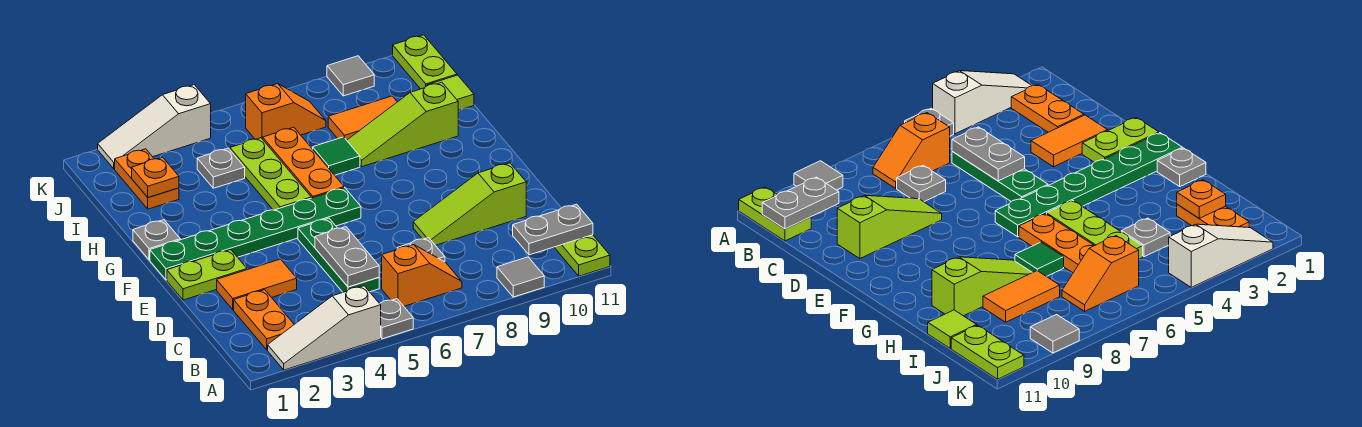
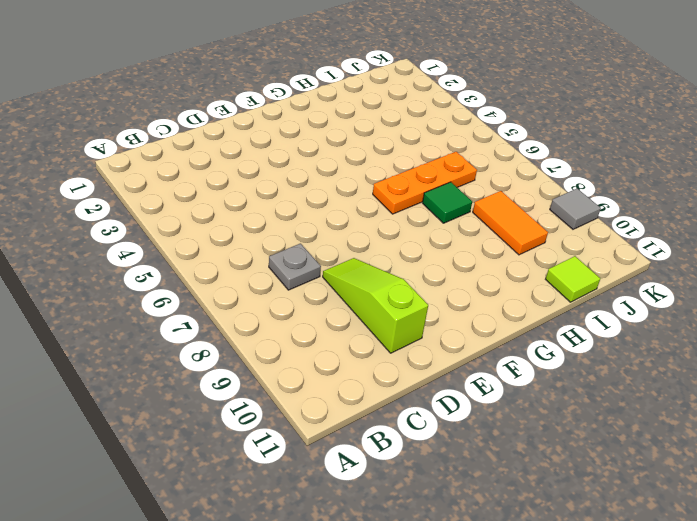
none -> white slope A2:A4 level 1 top 4
none -> grey plate A5 level 1
none -> grey tile A9 level 1

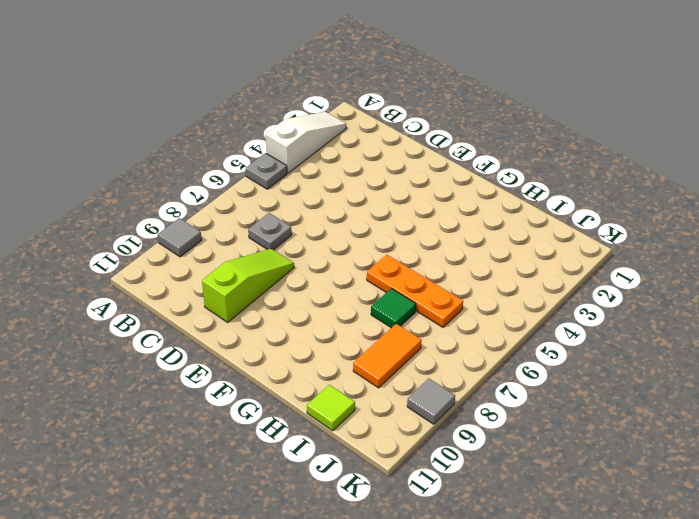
none -> lime plate A11:B11 level 1
none -> orange plate B2:C2 level 1
none -> orange slope B6:B7 level 1 top 6

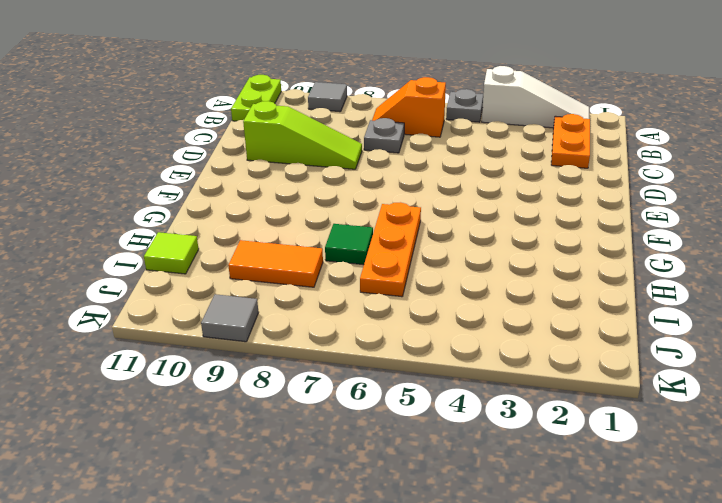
none -> green plate C5:E5 level 1
none -> orange tile D2:D3 level 1
none -> lime plate E1:E2 level 1

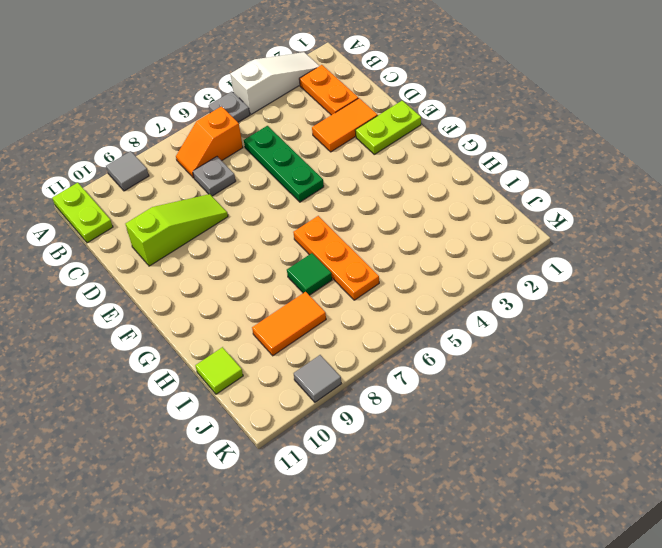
none -> green plate F1:F6 level 1
none -> grey plate G1 level 1
none -> lime plate G5:I5 level 1

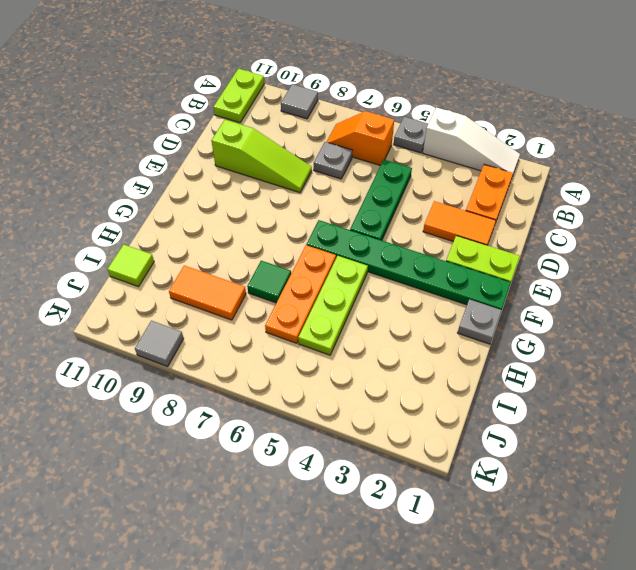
none -> lime slope H8:H10 level 1 top 10
none -> orange plate I2:J2 level 1
none -> grey plate I4 level 1

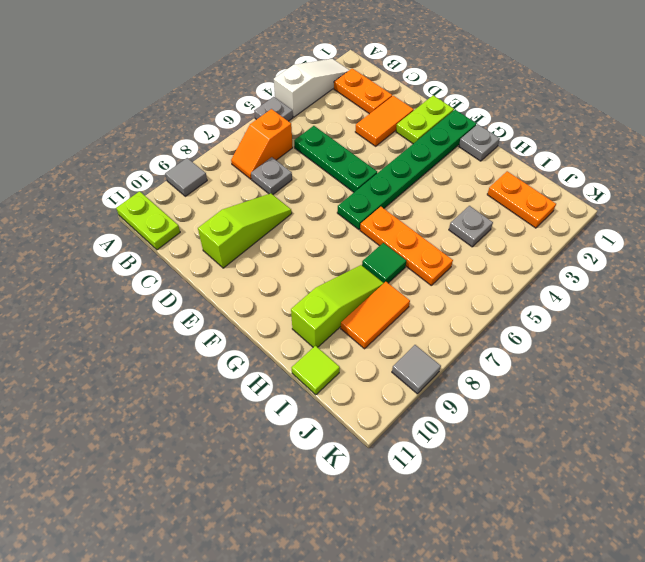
none -> lime plate G5:I5 level 1
none -> orange slope J6:J7 level 1 top 6
none -> lime plate J11:K11 level 1

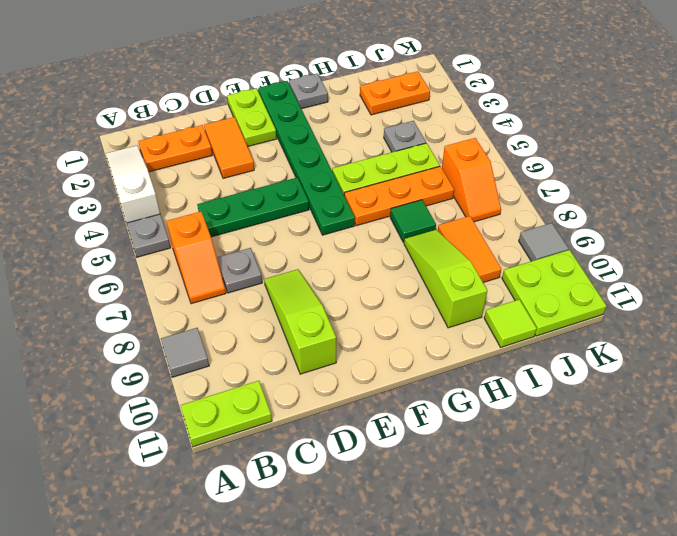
lime plate J10:K11 level 1 -> lime plate J11:K11 level 1
none -> white slope K2:K4 level 1 top 4
none -> grey plate B10:B11 level 2
none -> grey plate C5:D5 level 2

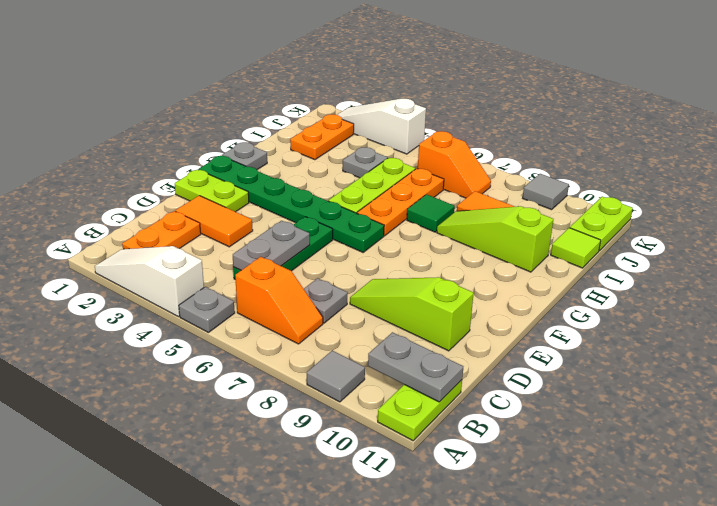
none -> orange plate I2 level 2

